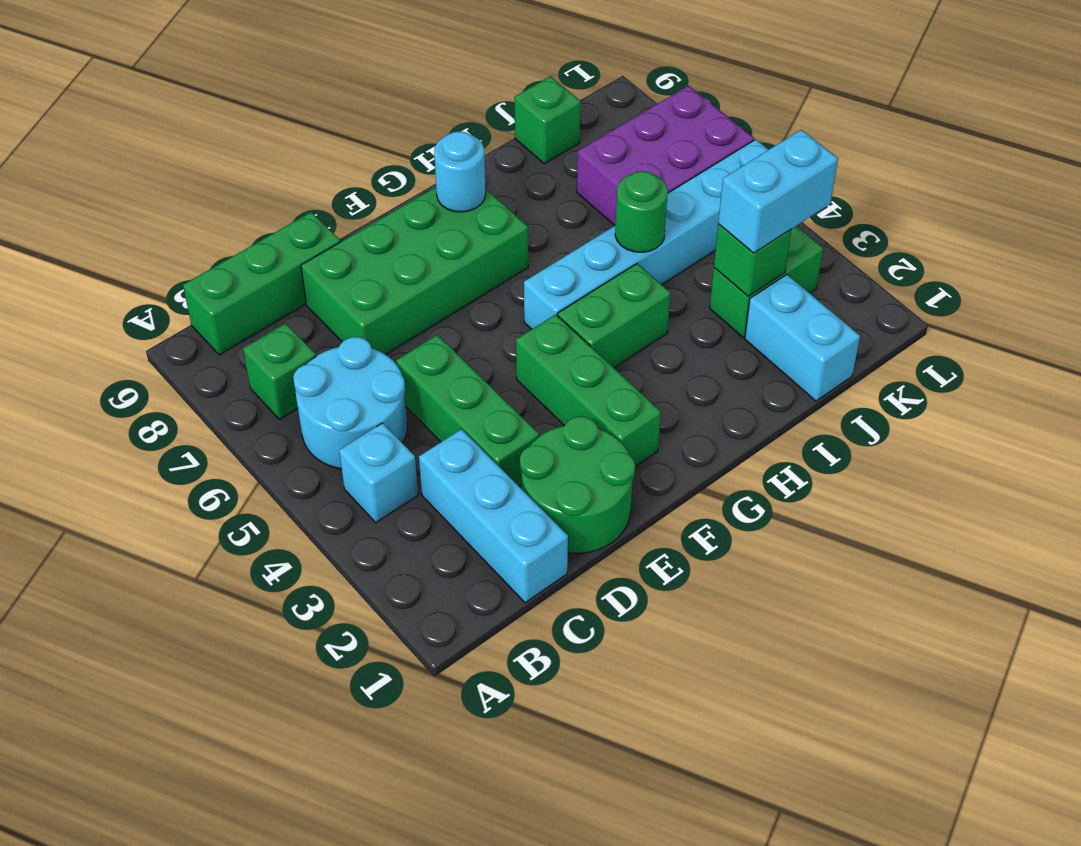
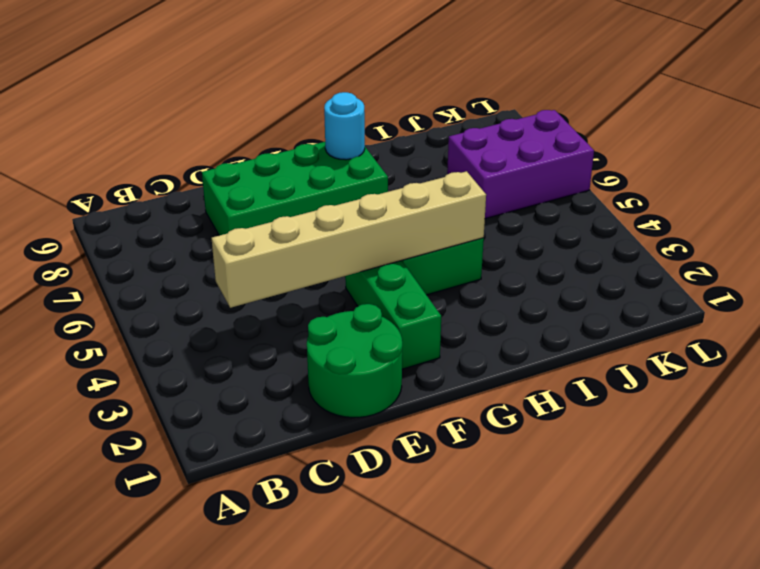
tan brick C4:H4 level 2 -> none
none -> cyan brick B4 level 1
none -> cyan round brick B5:C6 level 1
none -> green brick B7 level 1

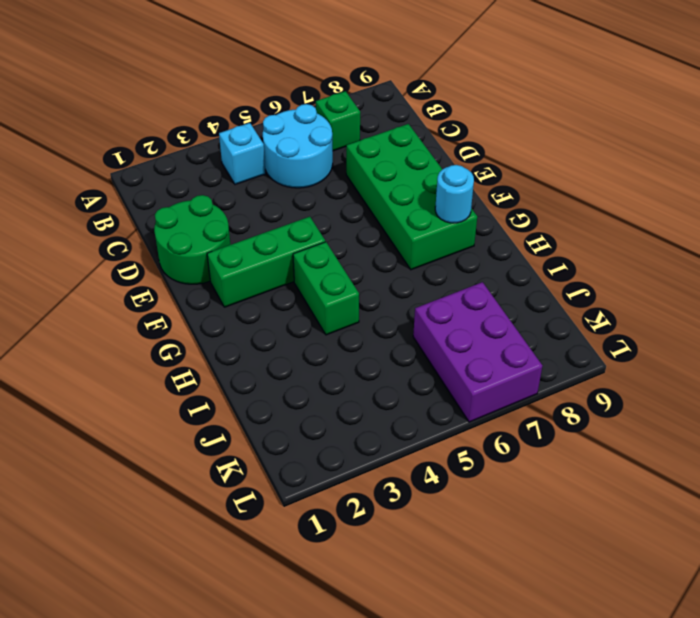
none -> green brick B9:D9 level 1
none -> cyan brick C1:C3 level 1
none -> green brick D3:D5 level 1

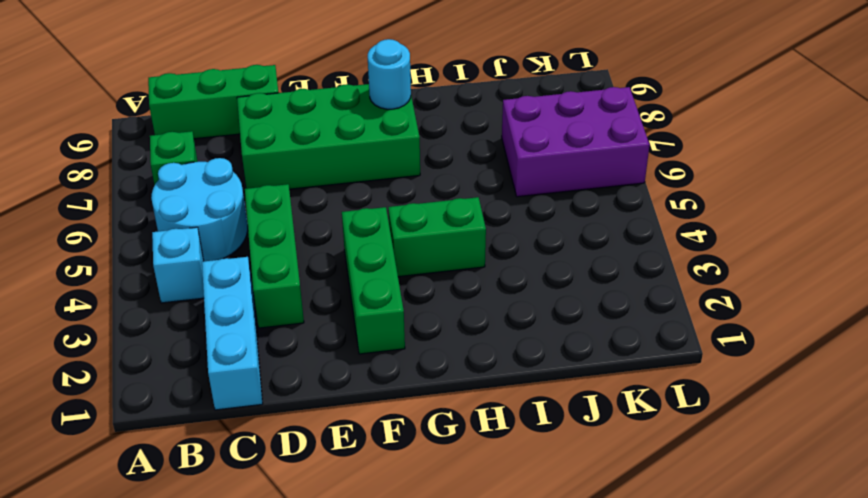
none -> green round brick D1:E2 level 1
none -> cyan brick G5:L5 level 1
none -> cyan brick J1:J2 level 1

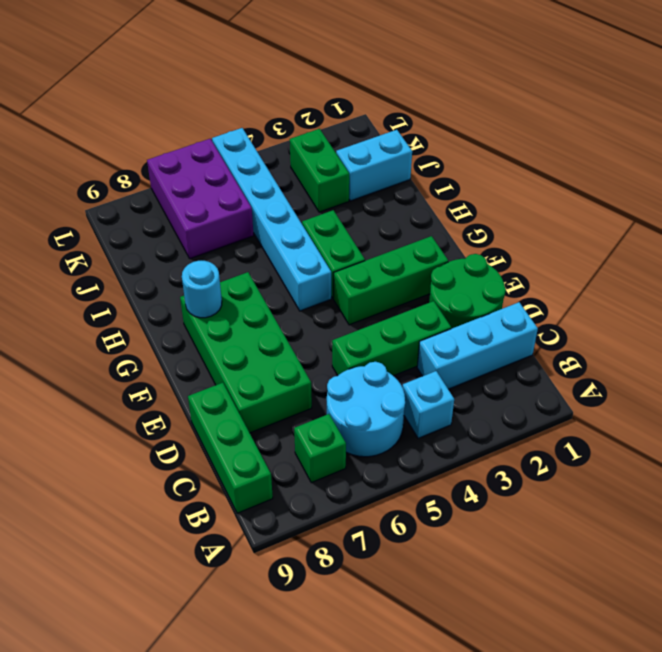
none -> green brick J9 level 1
none -> green round brick I5 level 2
none -> green brick J3 level 2

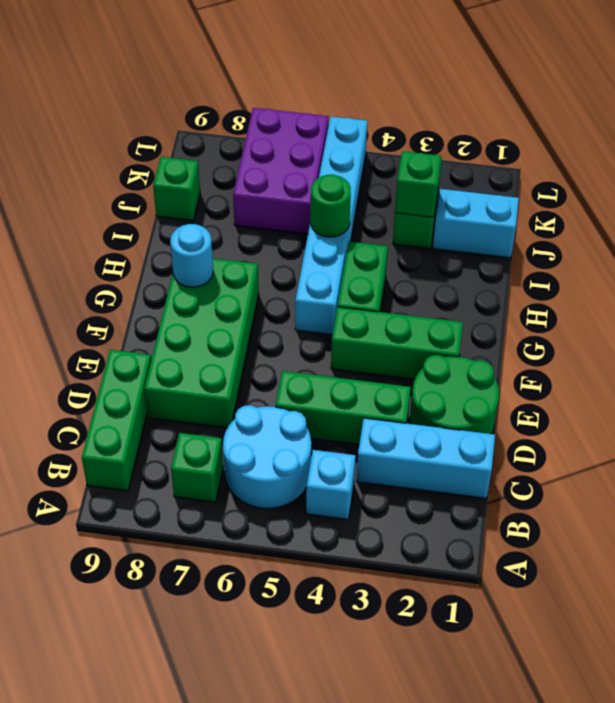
none -> cyan brick J3:K3 level 3

